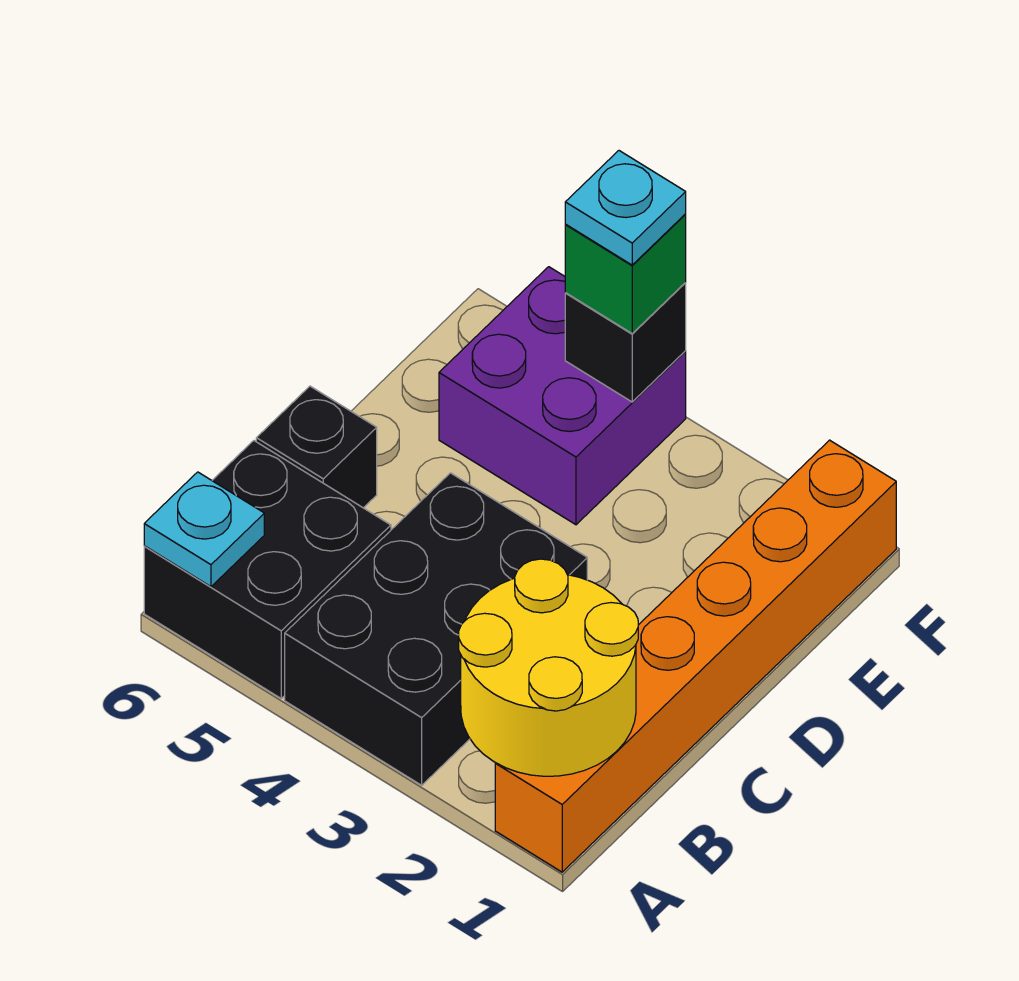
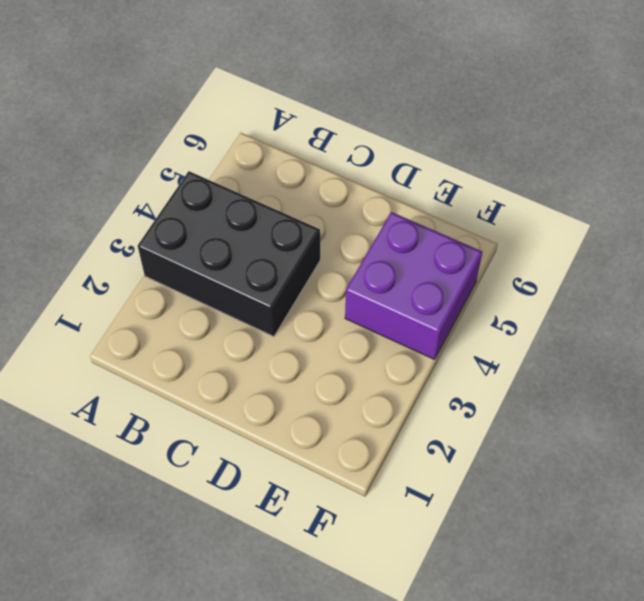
none -> orange brick A1:F1 level 1
none -> black brick A5:B6 level 1

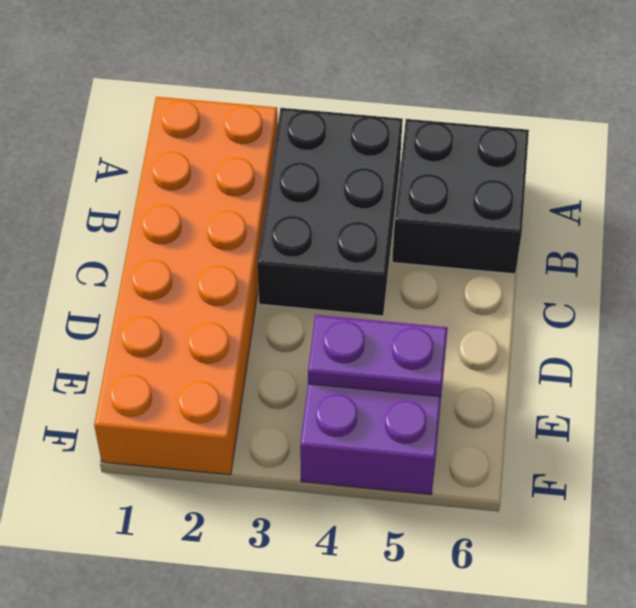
orange brick A1:F2 level 1 -> orange brick A1:F1 level 1
purple plate E4:E5 level 2 -> none
none -> black brick C6 level 1
none -> yellow round brick A1:B2 level 2

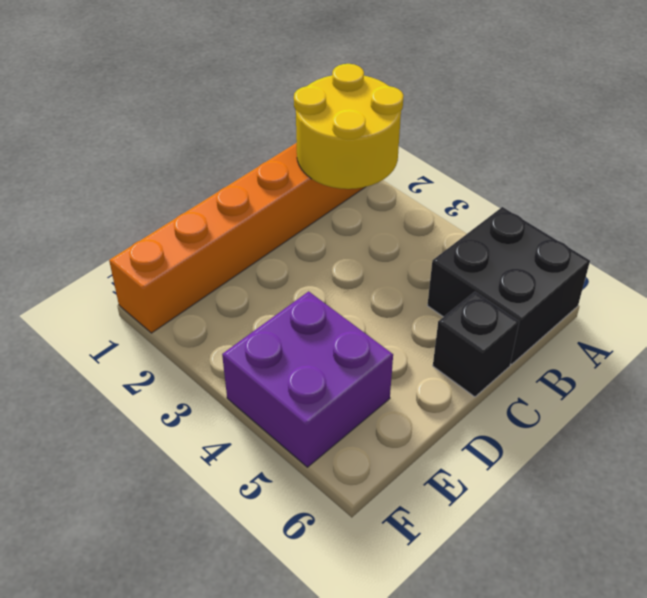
none -> black brick A3:C4 level 1
none -> cyan plate A6 level 2

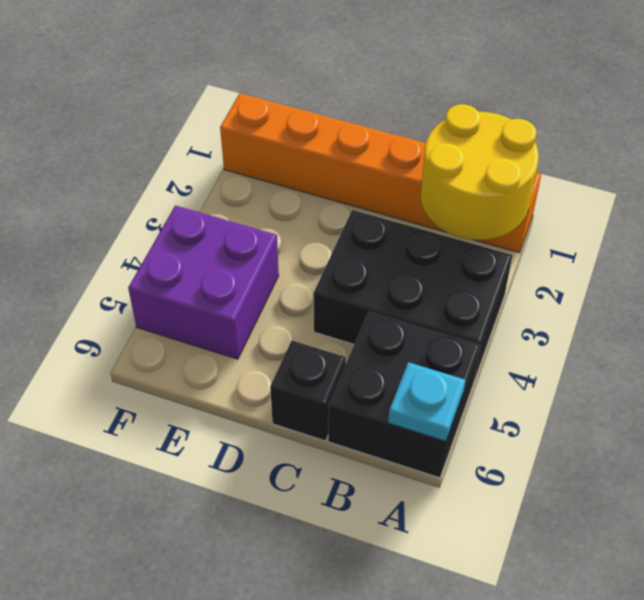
none -> black brick F4 level 2
none -> green brick F4 level 3

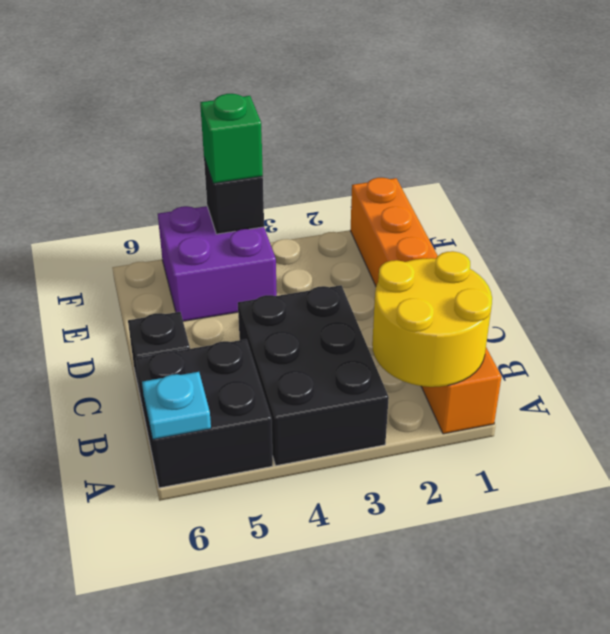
none -> cyan plate F4 level 4

